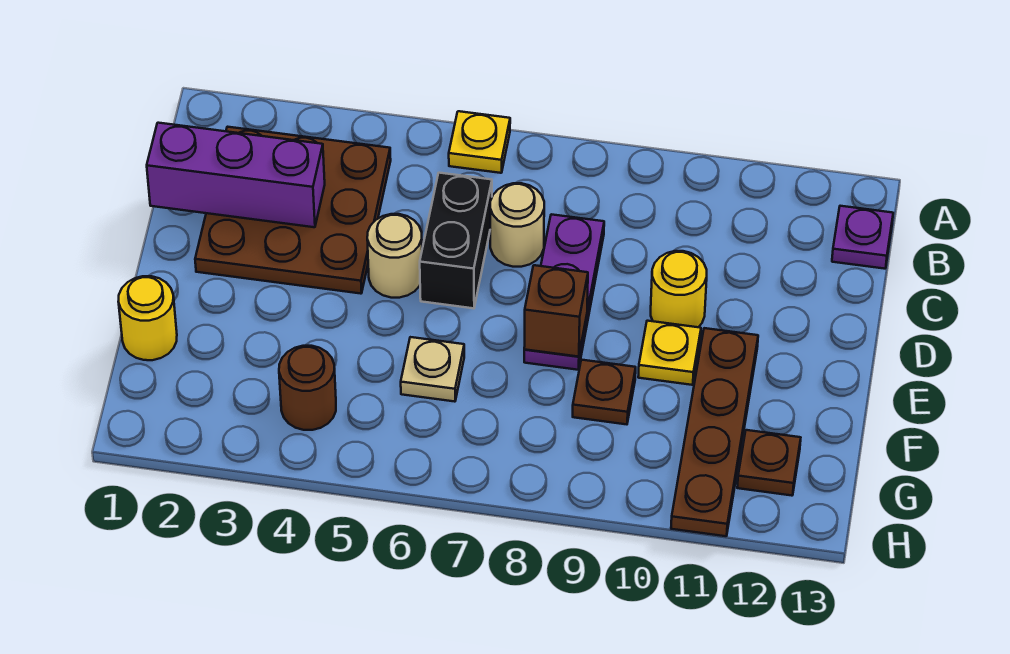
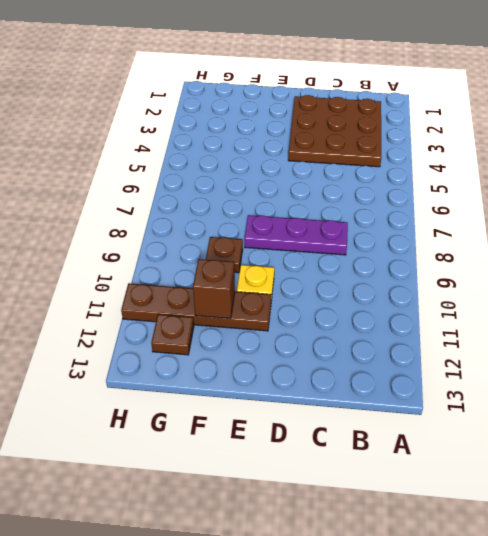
brown brick F11 level 2 -> brown brick E8 level 2
none -> yellow plate A6 level 1
none -> purple plate B13 level 1
none -> black brick C6:D6 level 1

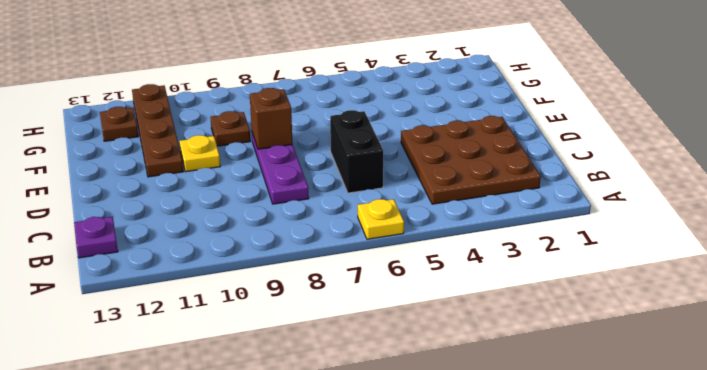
none -> tan round brick C7 level 1
none -> tan round brick D5 level 1
none -> yellow round brick D10 level 1

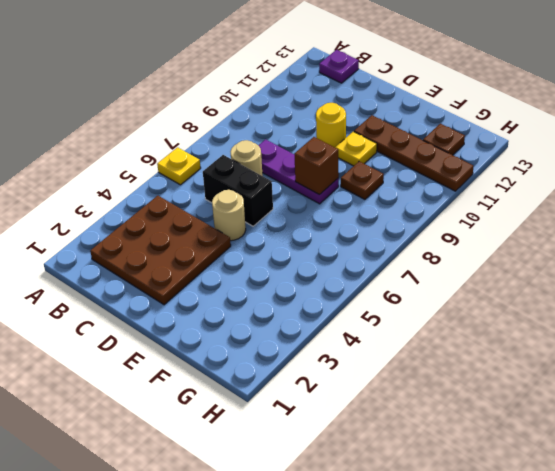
none -> yellow round brick F1 level 1
none -> tan plate F6 level 1
none -> brown round brick G4 level 1

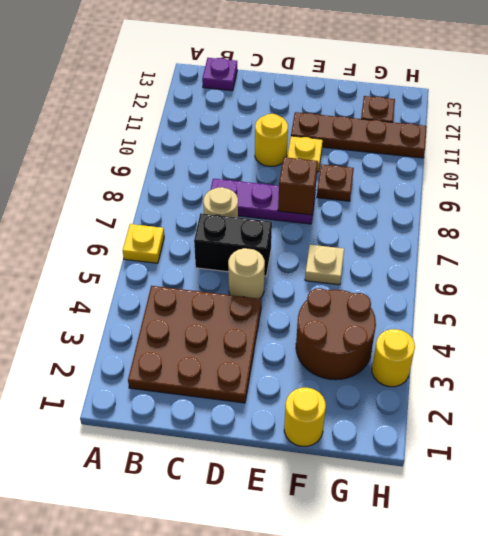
brown round brick F3:G4 level 1 -> brown round brick G4 level 1
yellow round brick H3 level 1 -> none
none -> purple brick C1:C3 level 2

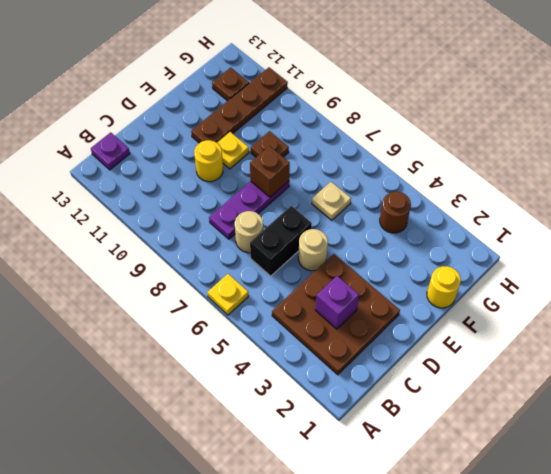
purple brick C3 level 2 -> purple brick C1:C3 level 2

